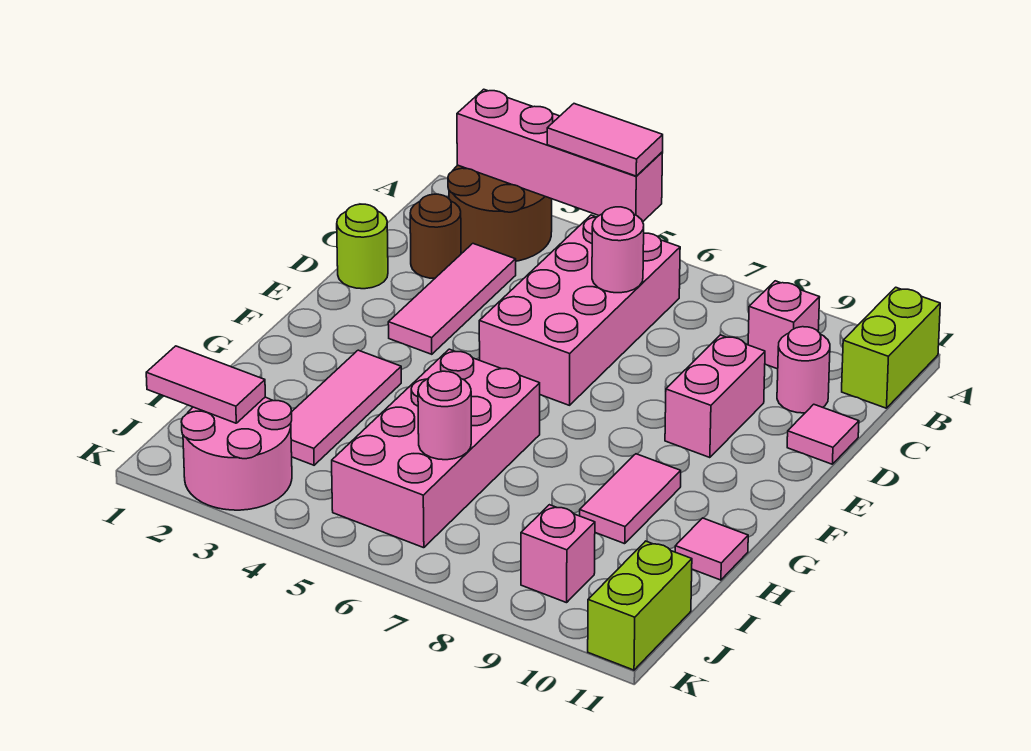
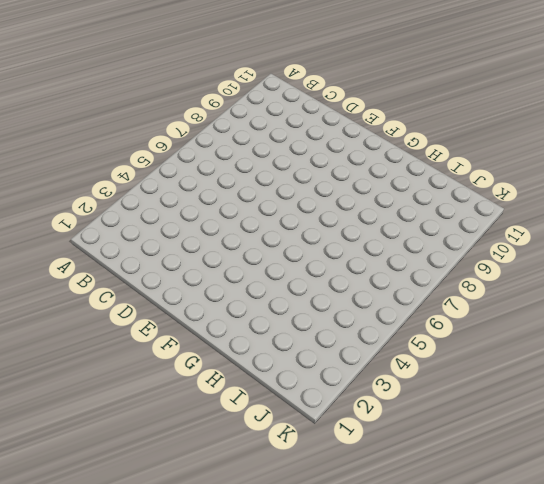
none -> brown round brick A2:B3 level 1
none -> lime brick A11:B11 level 1
none -> pink brick B5:E6 level 1

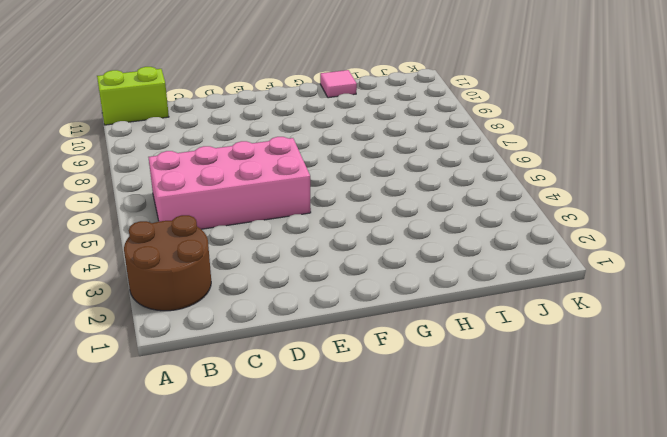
none -> pink brick B9 level 1
none -> brown round brick C2 level 1
none -> pink tile C3:E3 level 1

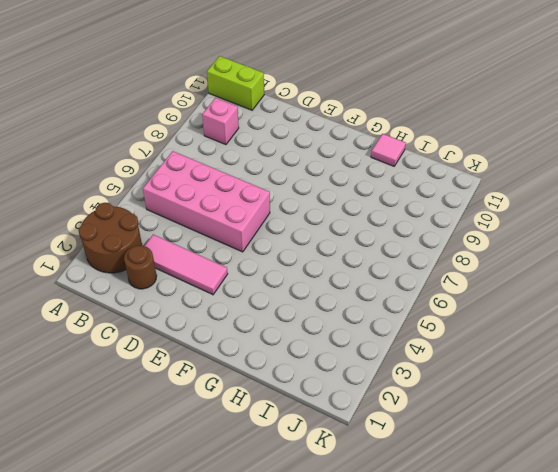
none -> pink round brick C10 level 1
none -> lime round brick D1 level 1
none -> pink brick D9:E9 level 1

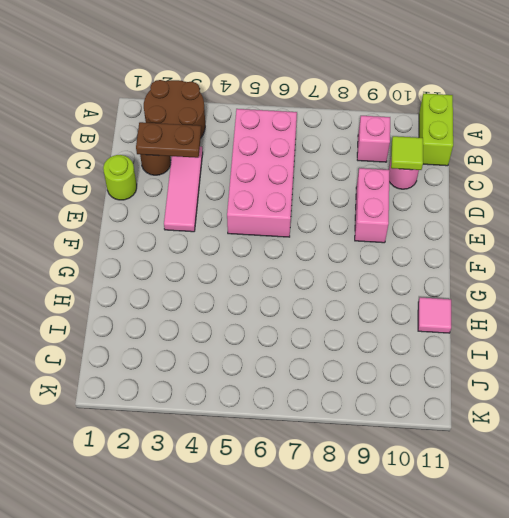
brown plate C2:C3 level 2 -> none
lime tile C10 level 2 -> none
none -> pink tile D11 level 1
none -> pink tile G3:I3 level 1
none -> pink brick G5:J6 level 1

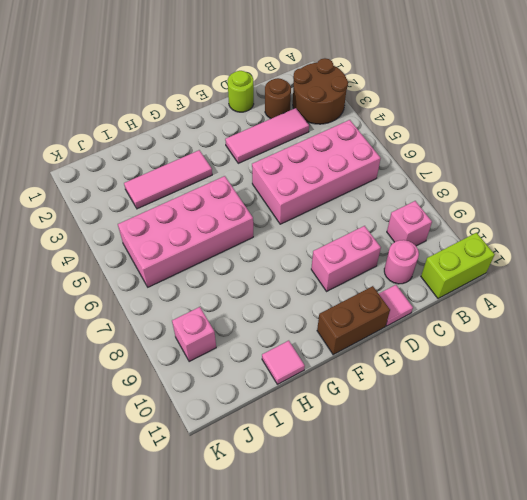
brown brick E11:F11 level 1 -> none
none -> pink tile G9:H9 level 1
none -> pink round brick J2:K3 level 1
none -> lime brick J11:K11 level 1

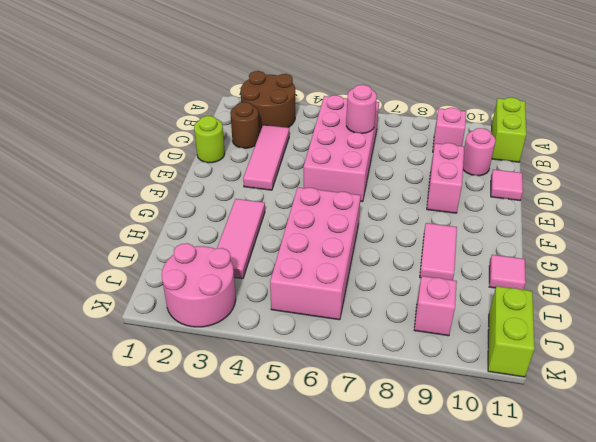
none -> pink brick A2:A5 level 2
none -> pink round brick I6 level 2
none -> pink tile J1:J2 level 2

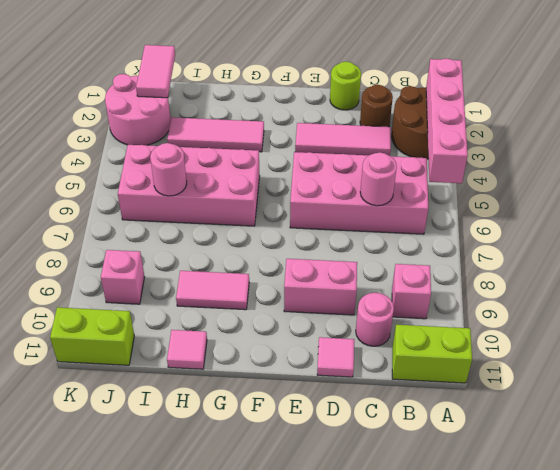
none -> pink tile A4:A5 level 3

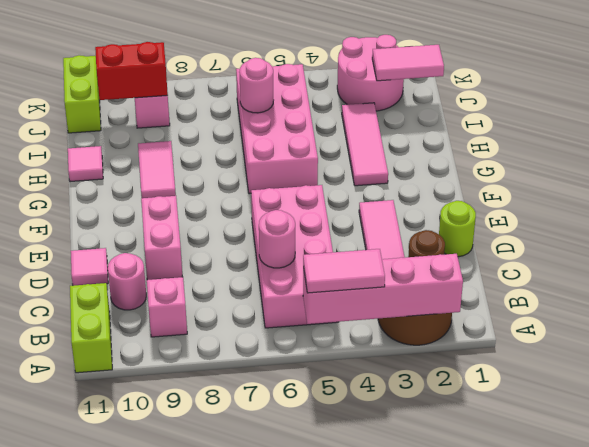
red brick J9:J10 level 2 -> none

